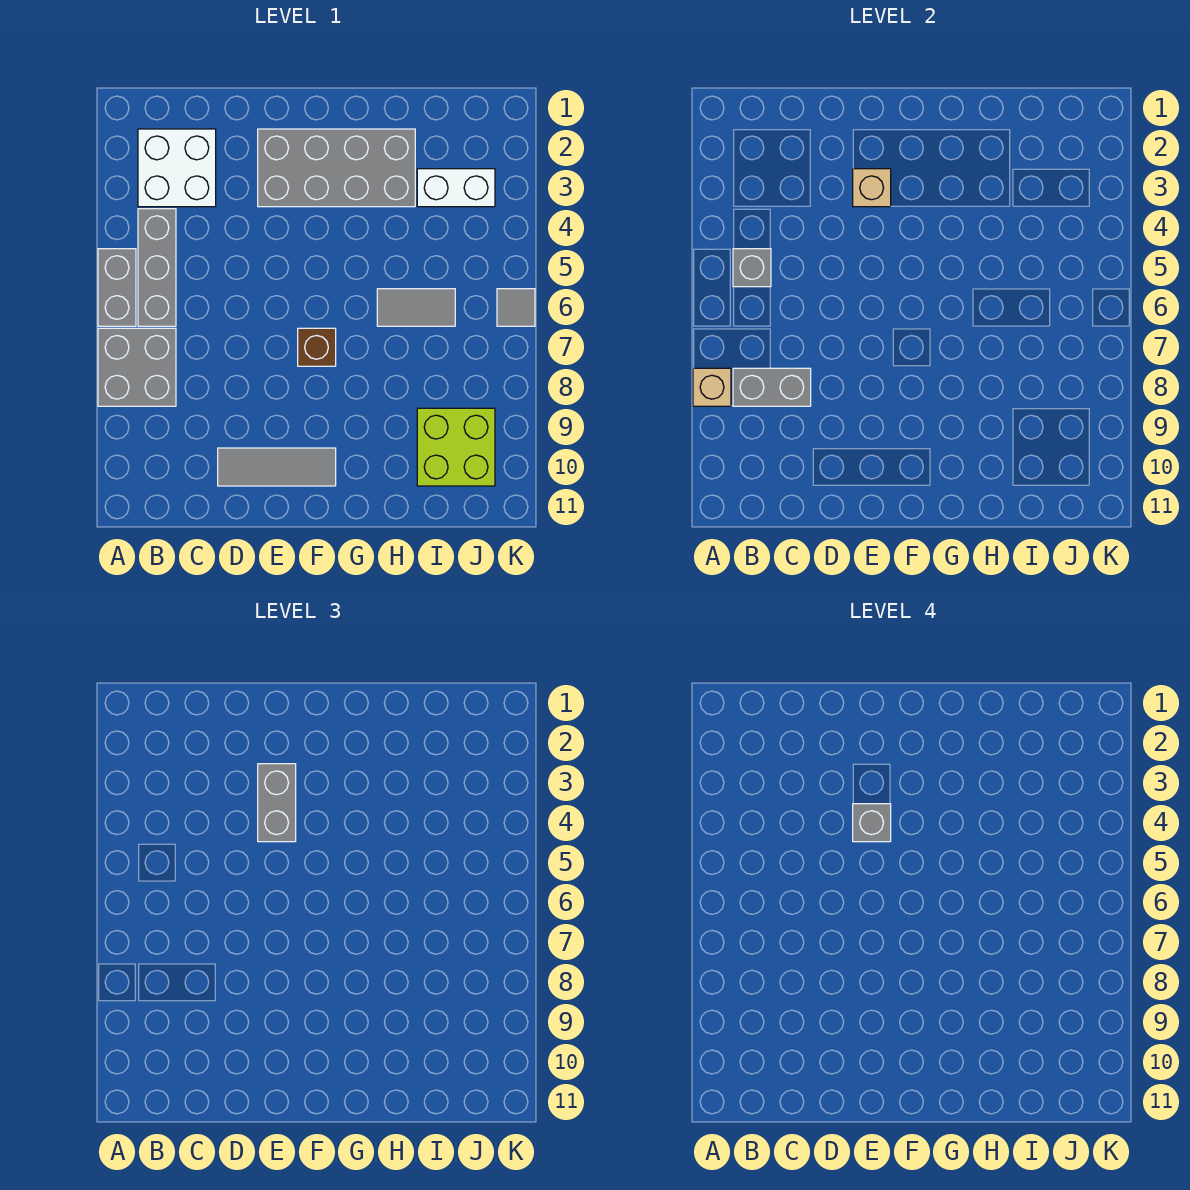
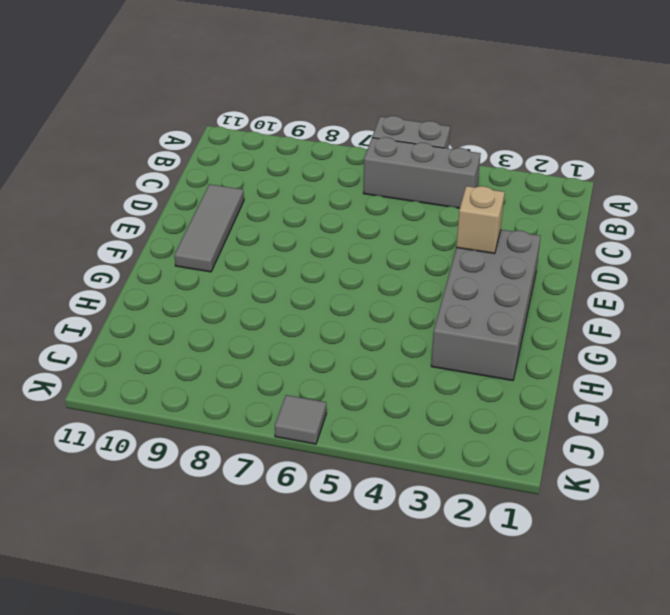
none -> grey brick A7:B8 level 1
none -> white brick B2:C3 level 1
none -> brown brick F7 level 1

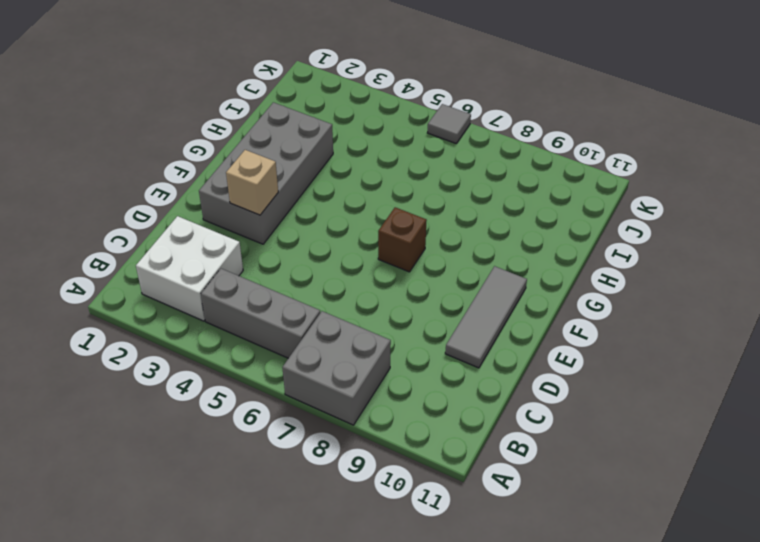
none -> grey brick A5:A6 level 1
none -> grey tile H6:I6 level 1
none -> white brick I3:J3 level 1

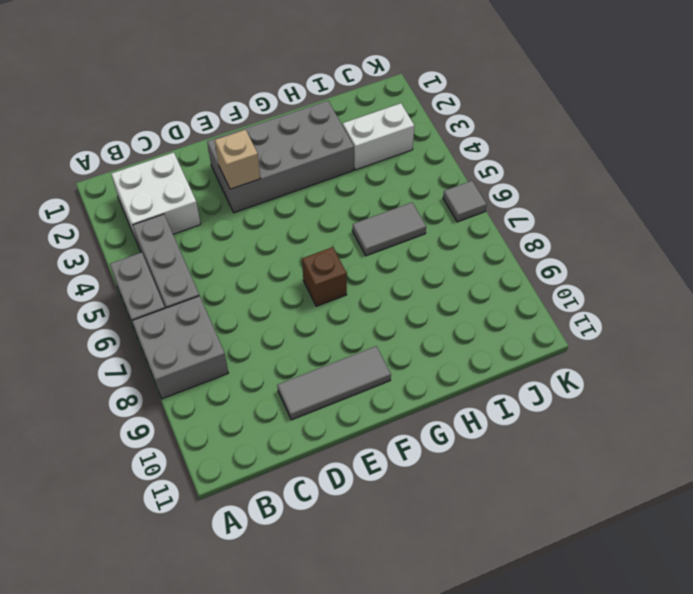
none -> lime brick I9:J10 level 1
none -> tan brick A8 level 2
none -> grey brick B5 level 2

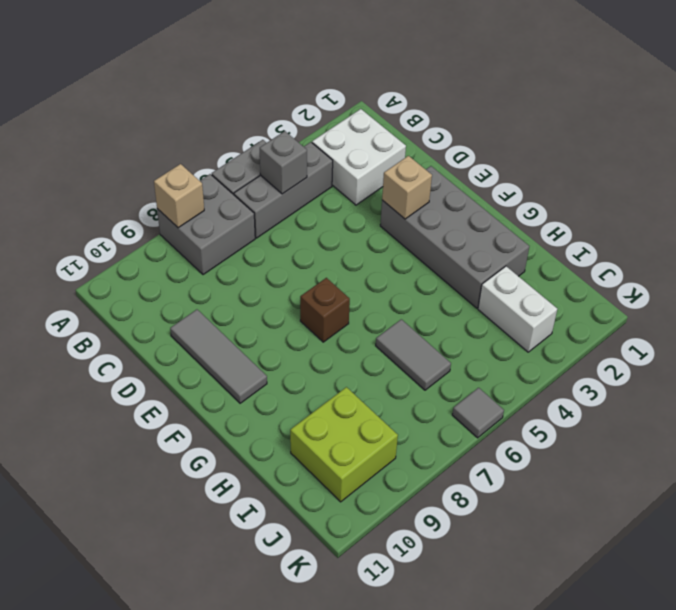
none -> grey brick B8:C8 level 2
none -> grey brick E3:E4 level 3
none -> grey brick E4 level 4

